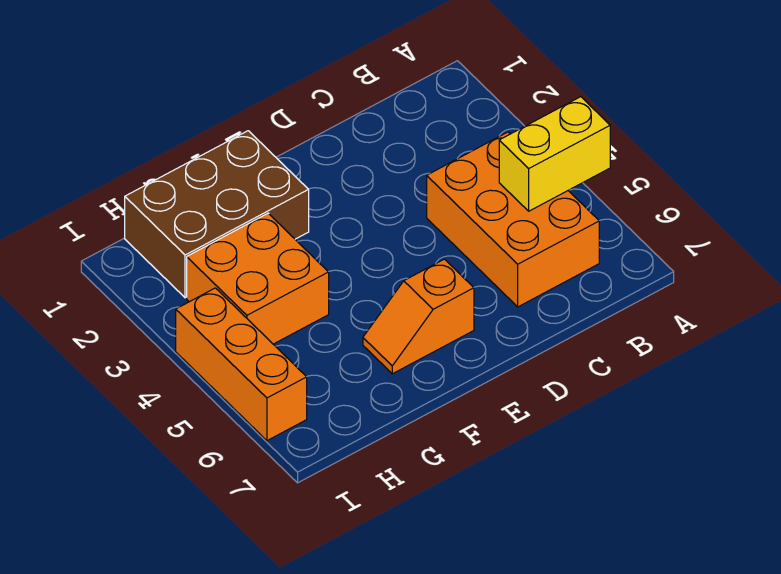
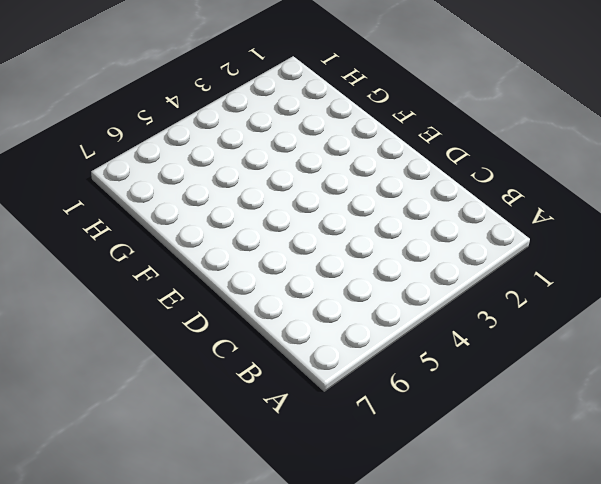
none -> orange brick B4:C6 level 1
none -> orange slope E6:F6 level 1 top E

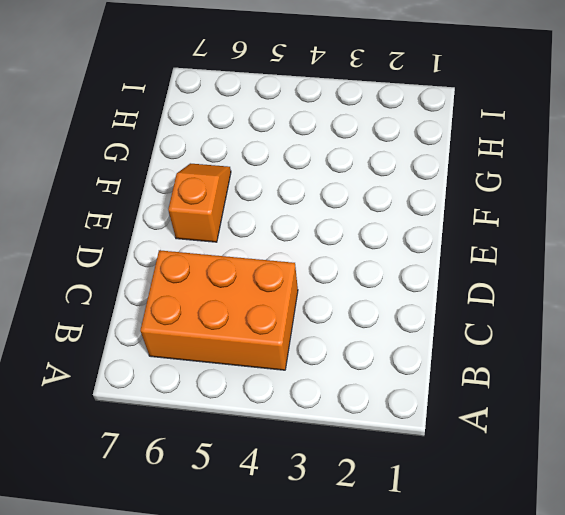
none -> brown brick F1:H2 level 1
none -> orange brick G3:H4 level 1

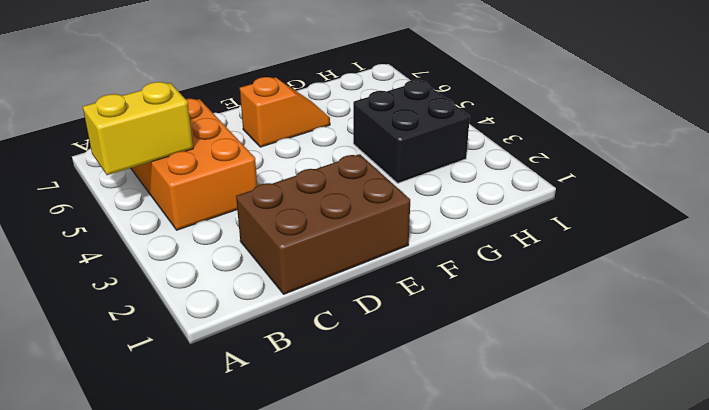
brown brick C1:E2 level 1 -> brown brick F1:H2 level 1
black brick G3:H4 level 1 -> orange brick G3:H4 level 1
none -> orange brick I4:I6 level 1

